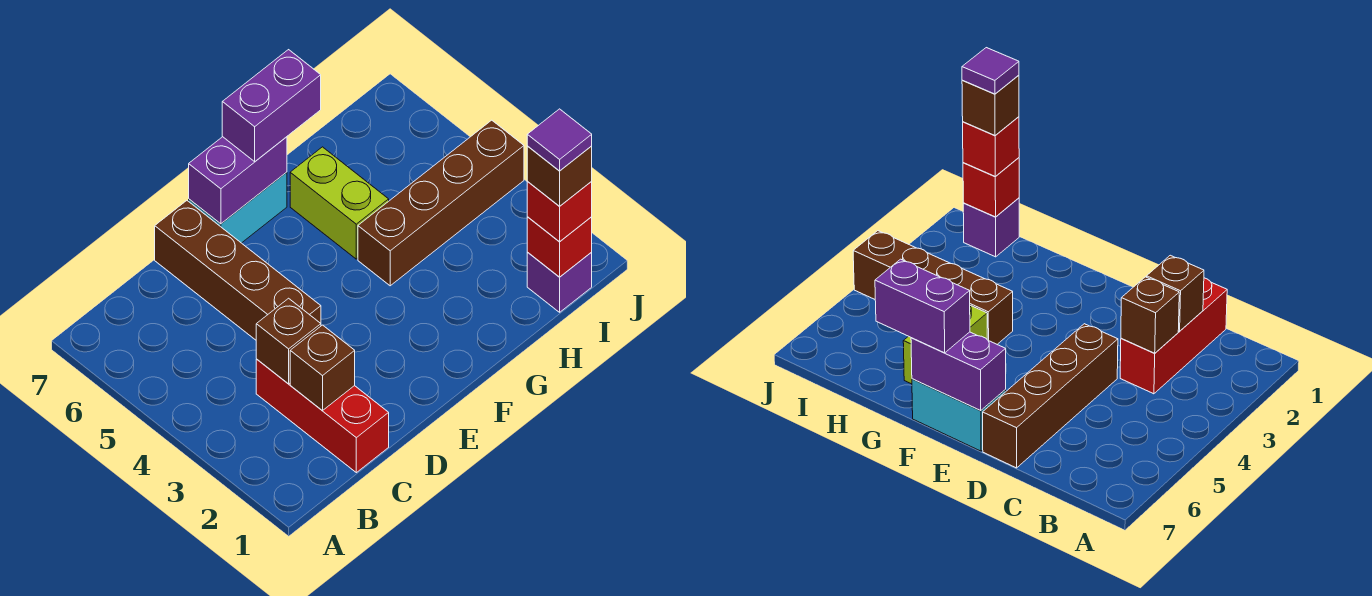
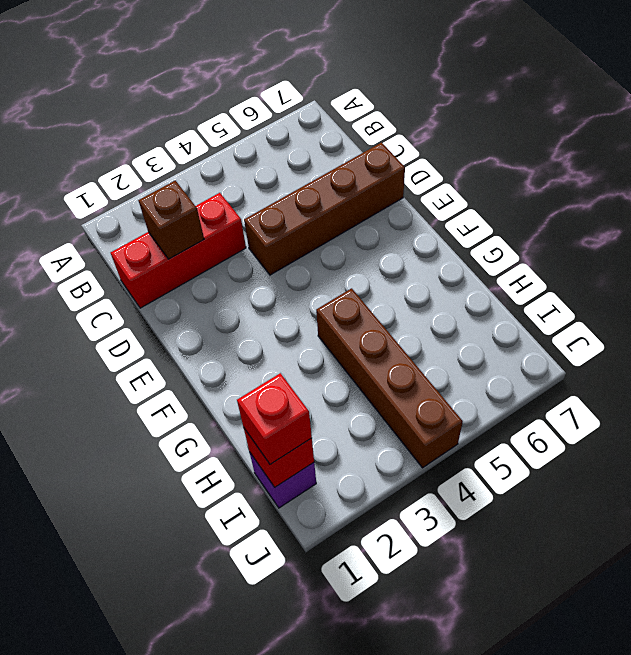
none -> cyan brick E7:F7 level 1
none -> lime brick G5:G6 level 1
none -> brown brick C3 level 2

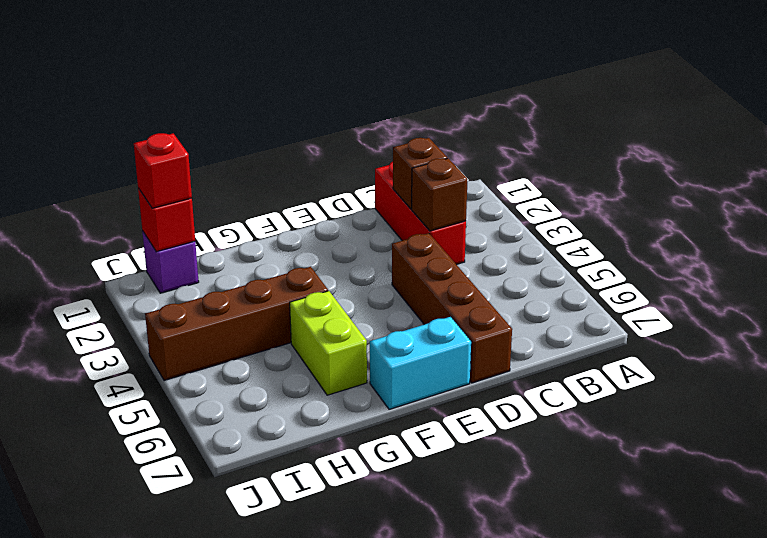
none -> purple brick E7:F7 level 2
none -> purple brick F7:G7 level 3
none -> brown brick I1 level 4

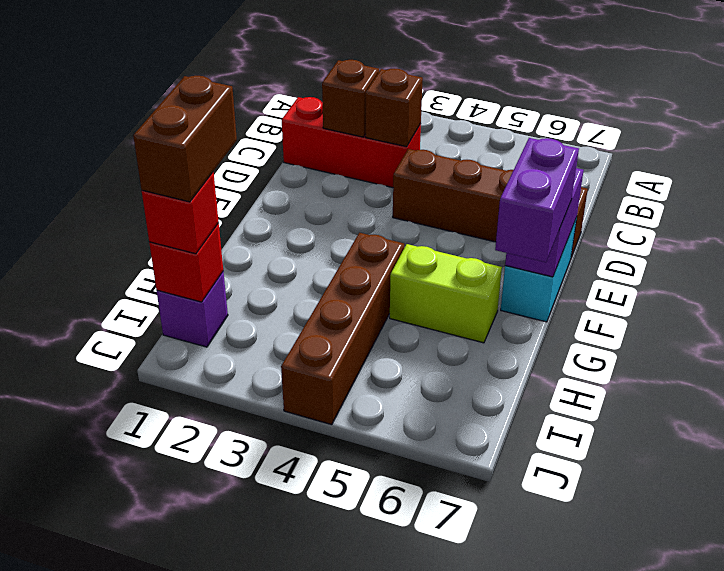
brown brick H1:I1 level 4 -> brown brick I1 level 4
none -> purple tile I1 level 5

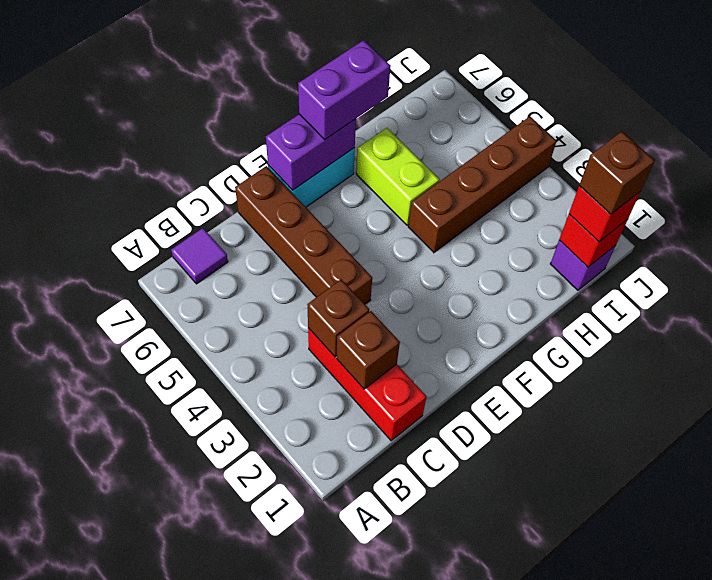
purple tile B7 level 1 -> purple tile I1 level 5

